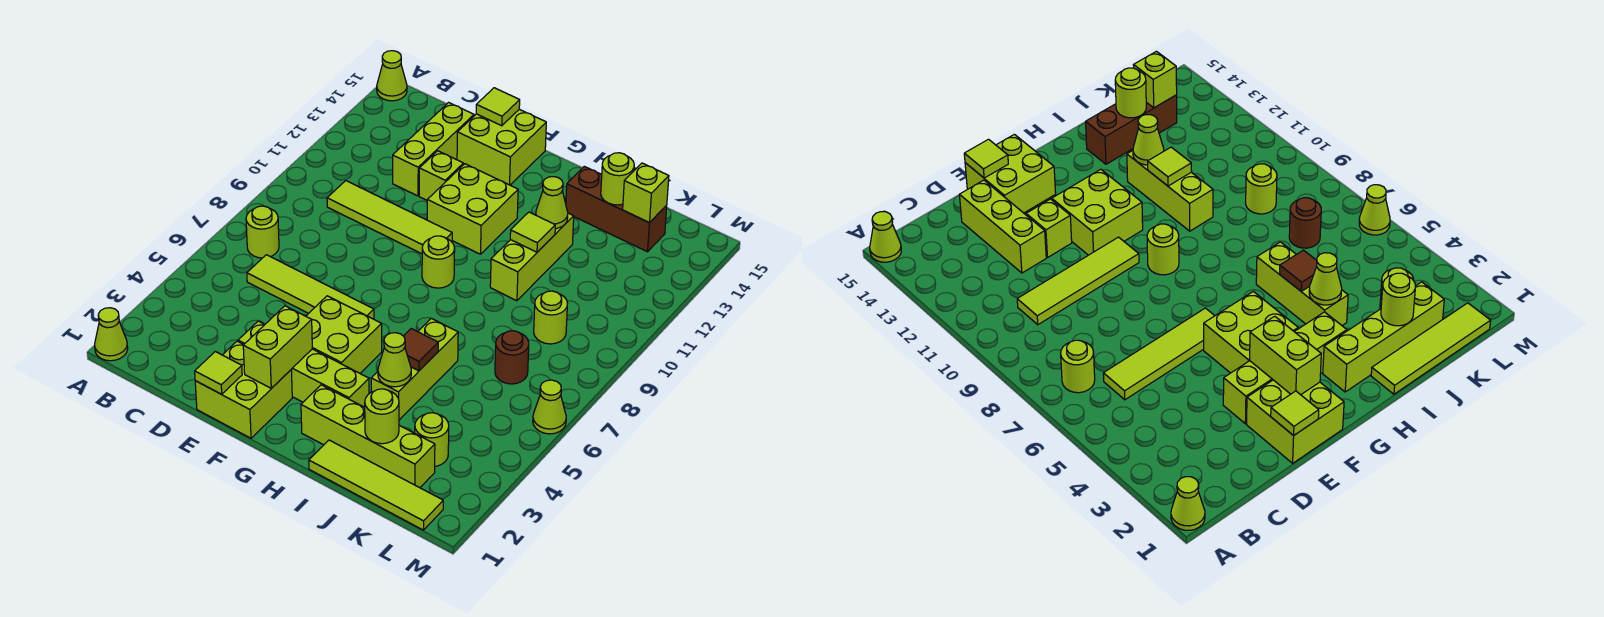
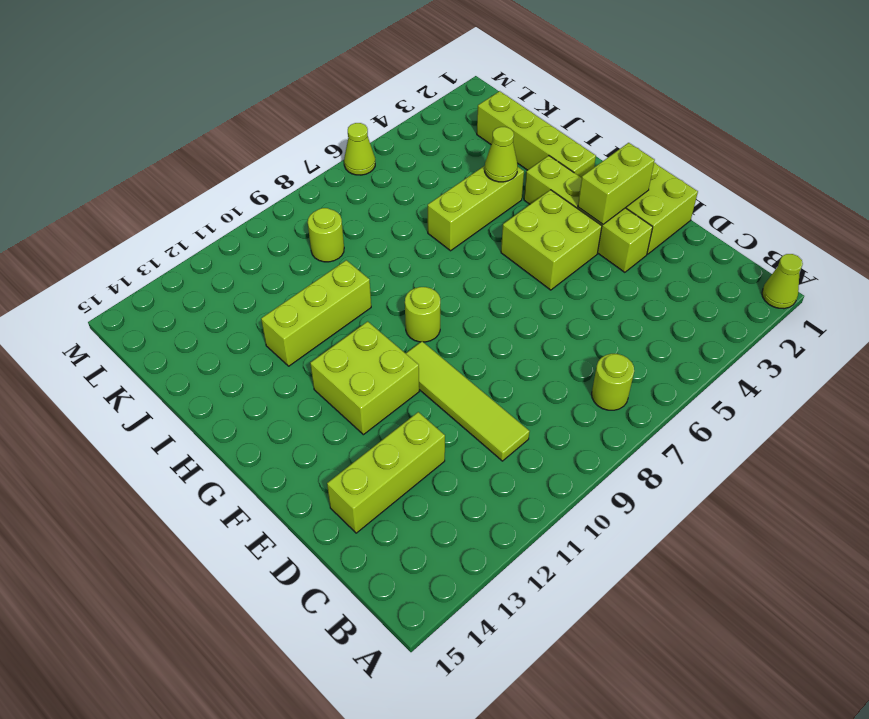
none -> lime cone A15 level 1
none -> lime tile C6:F6 level 1
none -> lime brick E12 level 1
none -> lime brick E14:F15 level 1

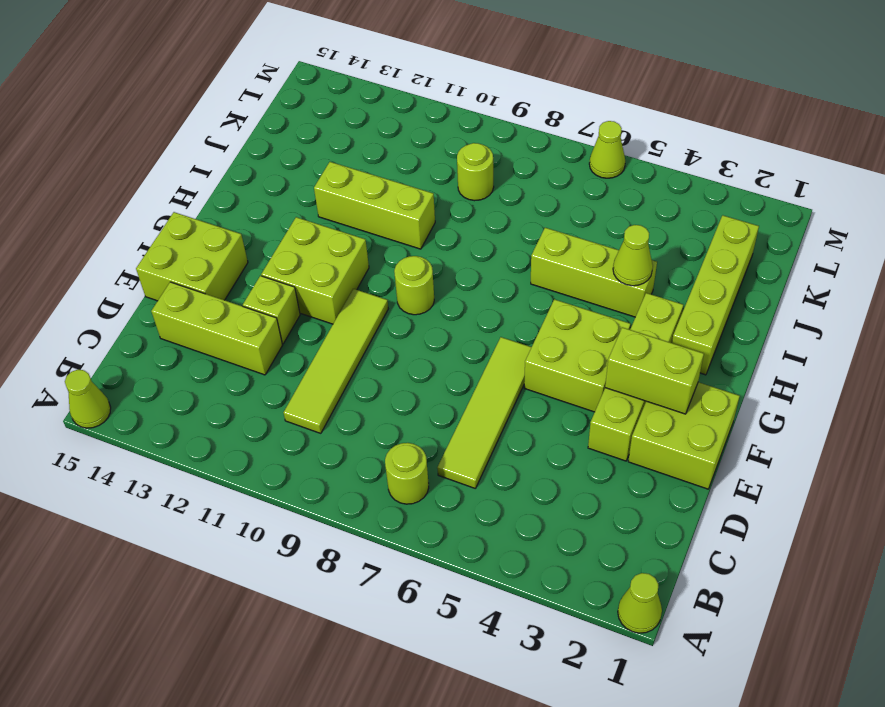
none -> lime tile I1:L1 level 1
none -> brown brick I14:K14 level 1
none -> lime round brick K3 level 1
none -> brown round brick K7 level 1

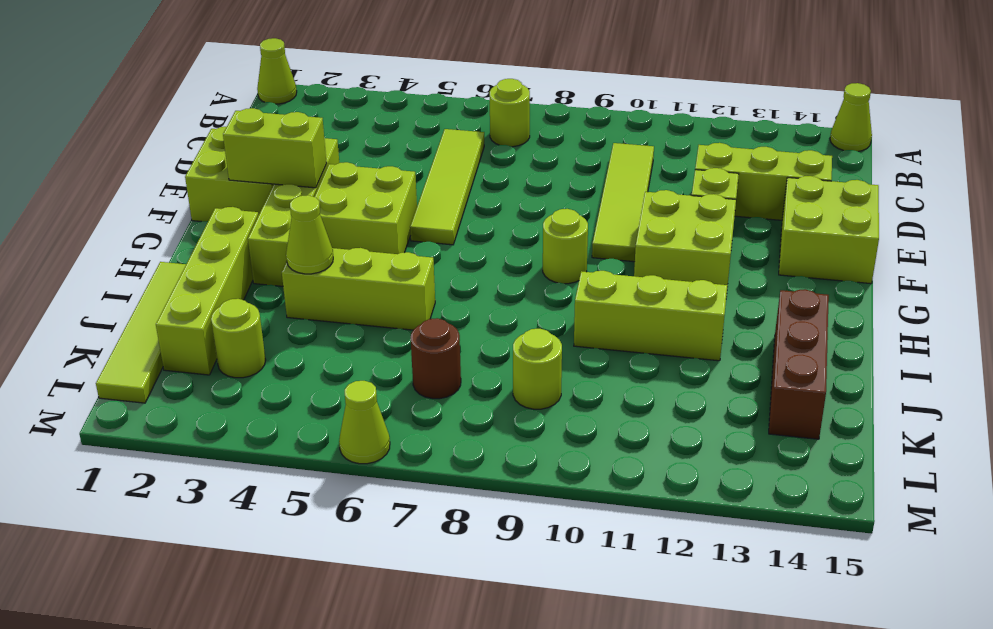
none -> lime tile E1 level 2
none -> lime tile E15 level 2
none -> brown tile I5 level 2
none -> lime tile I11 level 2

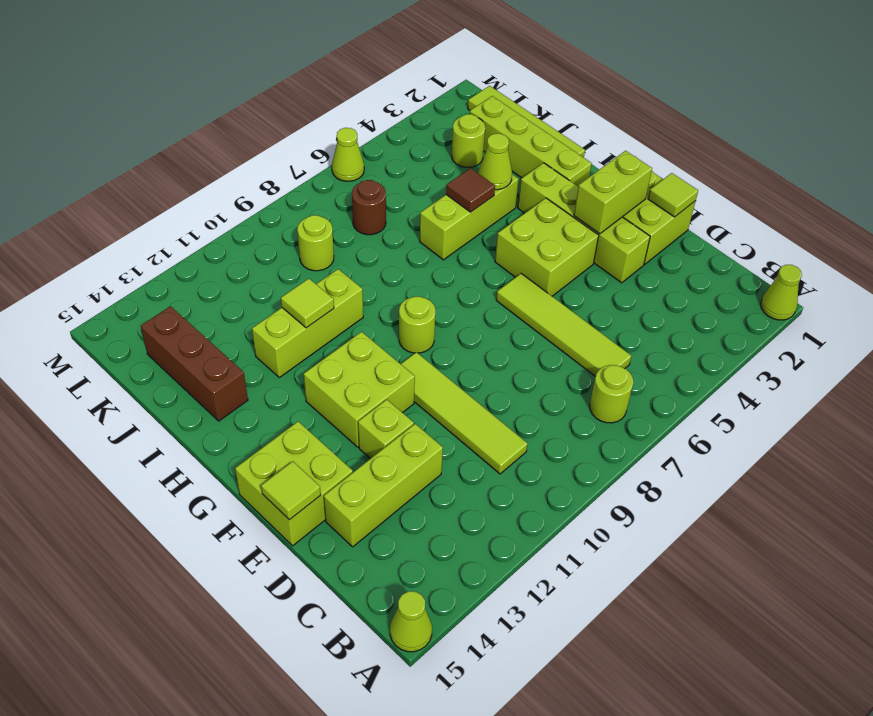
none -> lime cone I12 level 2
none -> lime round brick J2 level 2
none -> lime round brick J14 level 2
none -> lime brick K14 level 2

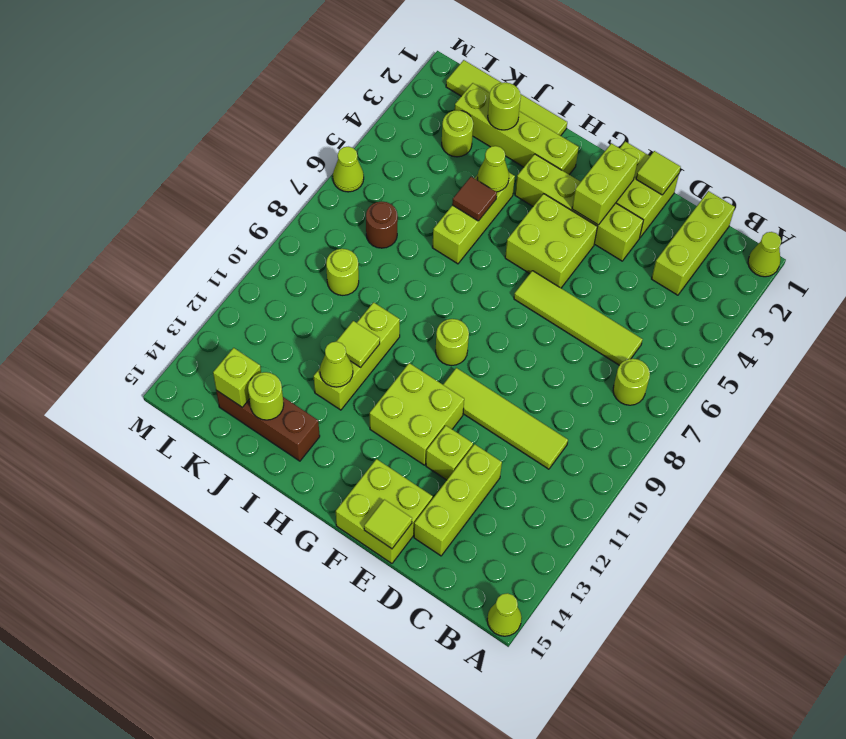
lime brick C1:C3 level 1 -> none

